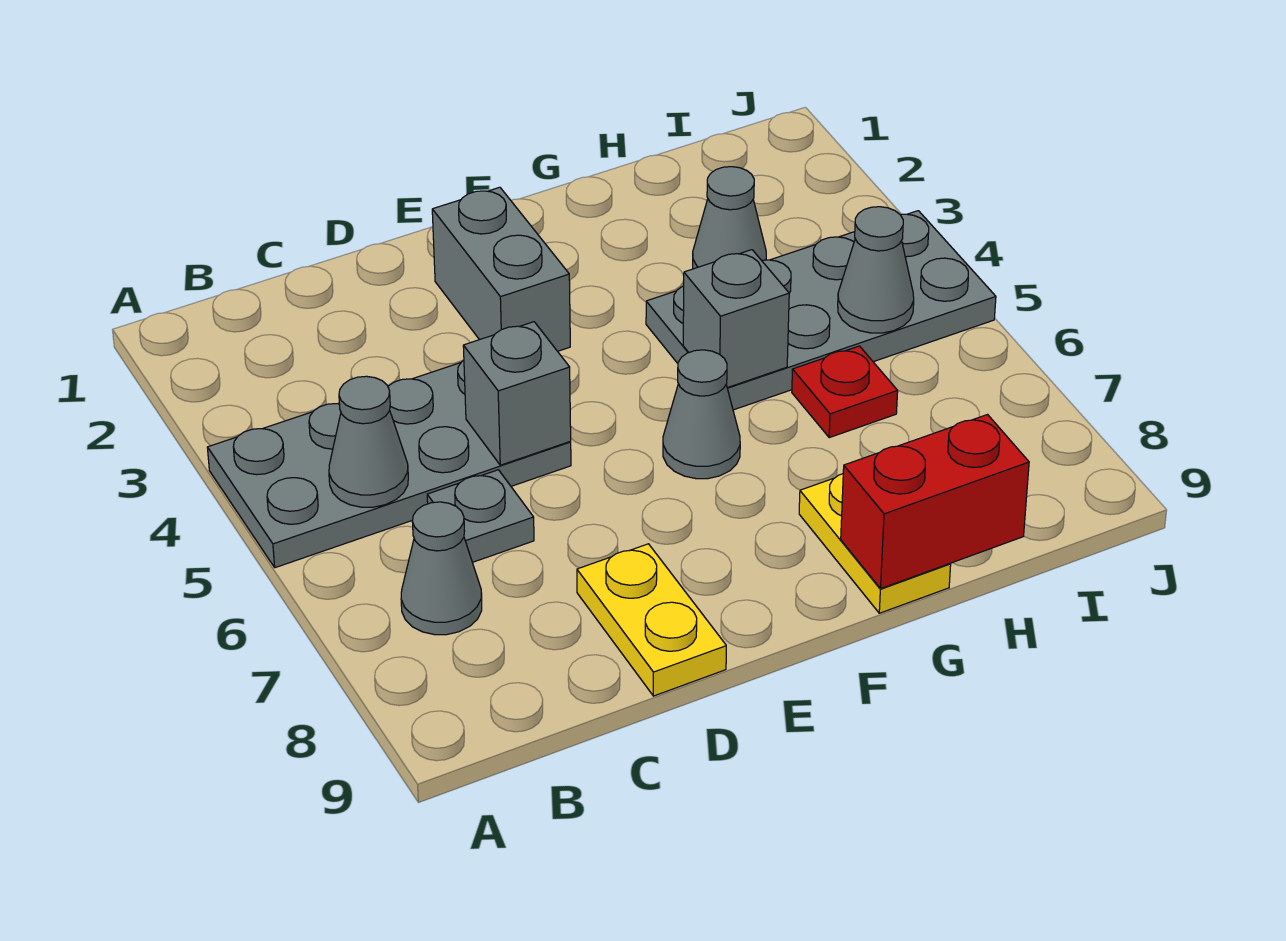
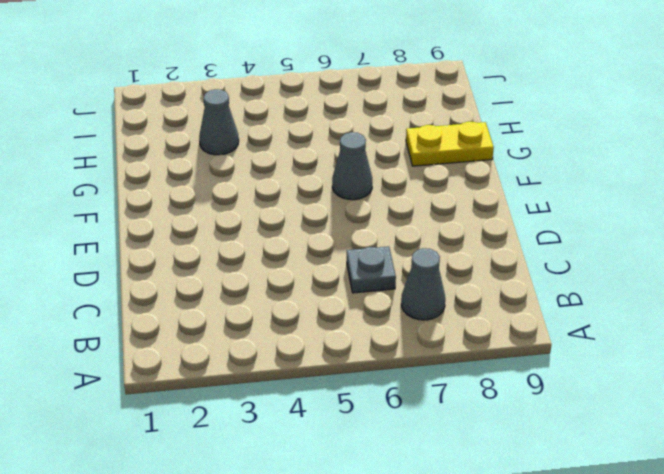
none -> grey plate A4:D5 level 1
none -> yellow plate D8:D9 level 1
none -> grey brick E2:E3 level 1

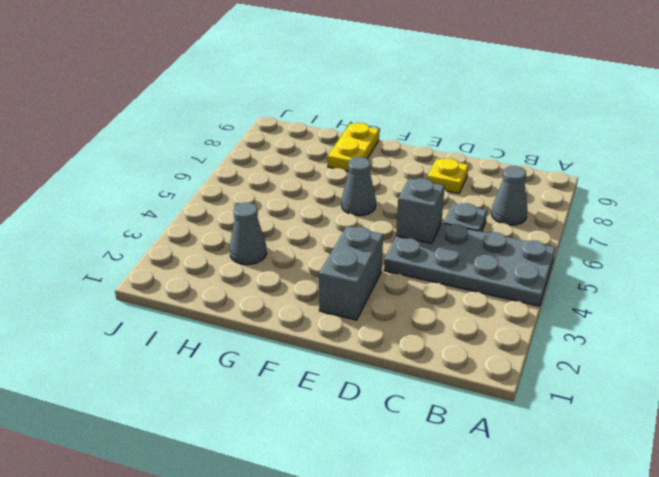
yellow plate D8 level 1 -> yellow plate D8:D9 level 1
none -> grey plate G4:J5 level 1
none -> red plate H6 level 1
none -> grey cone B5 level 2

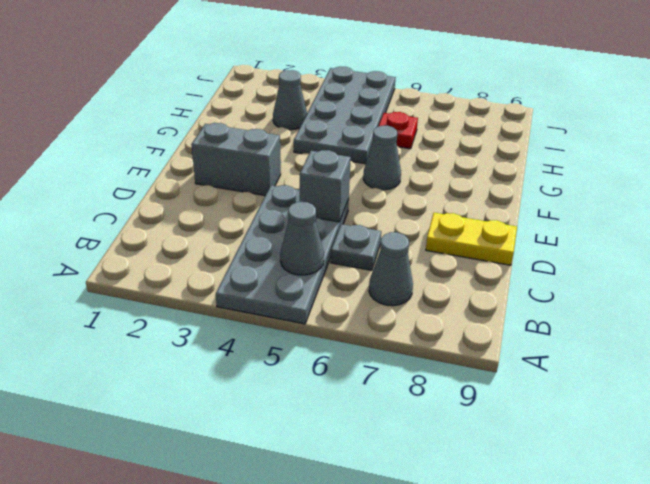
none -> yellow plate G8:G9 level 1
none -> grey brick G5 level 2
none -> red brick G9:H9 level 2

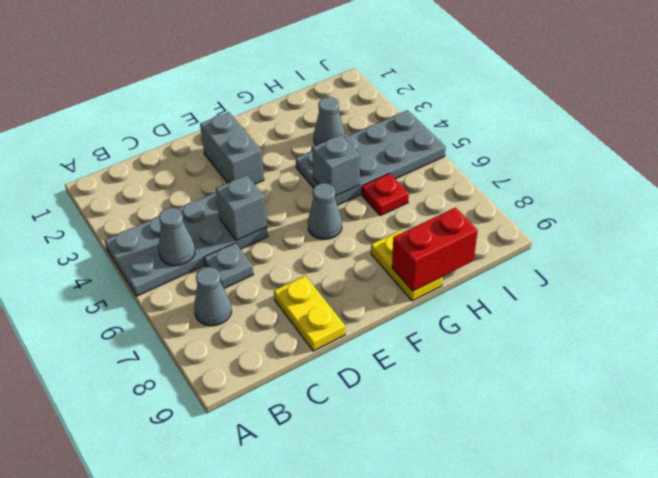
none -> grey cone I5 level 2

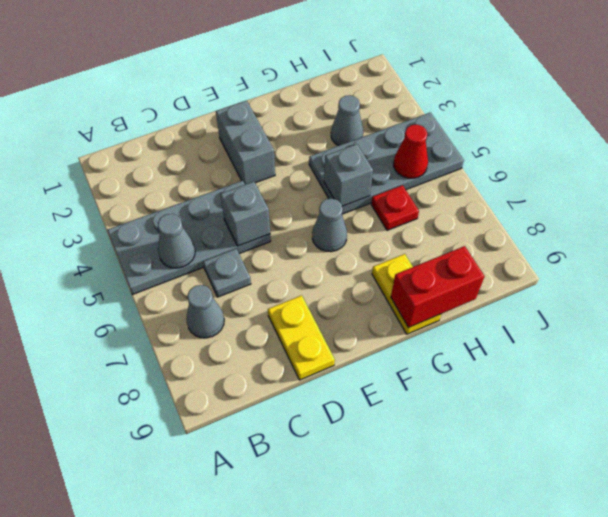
red cone I5 level 2 -> grey cone I5 level 2

